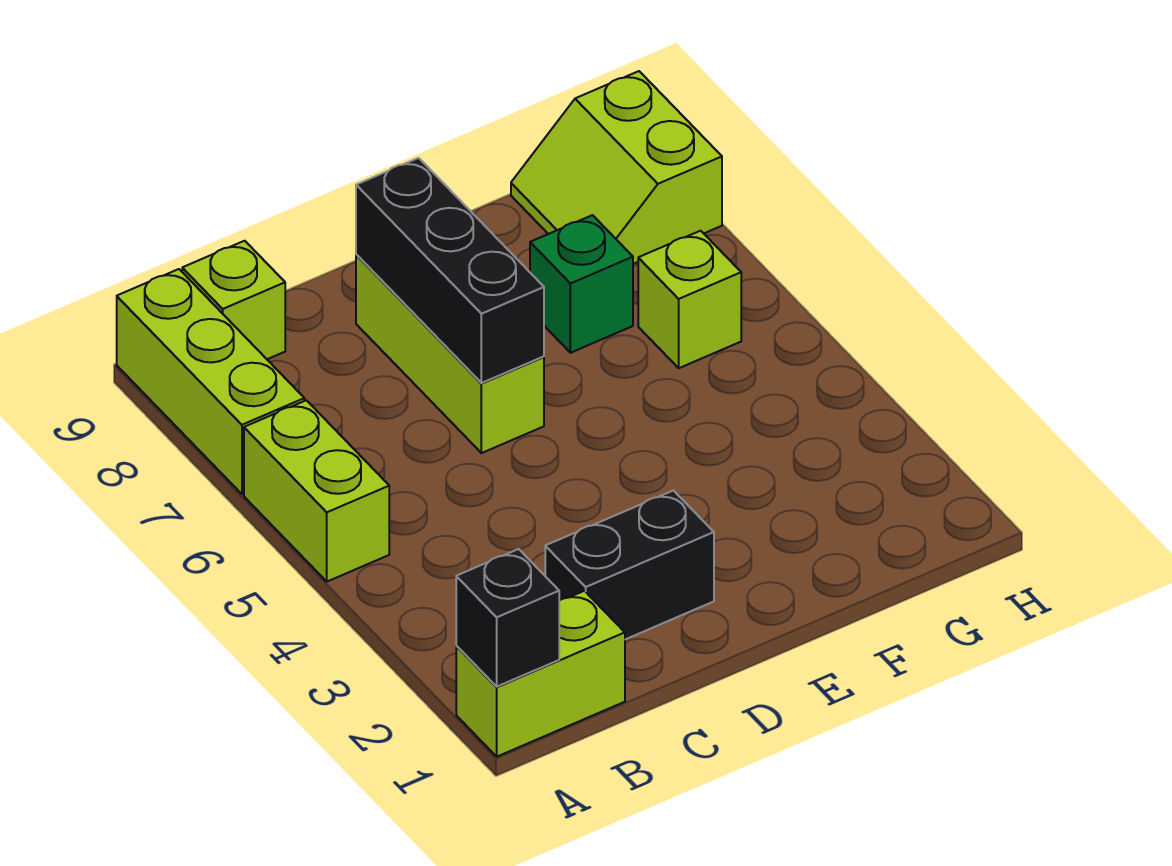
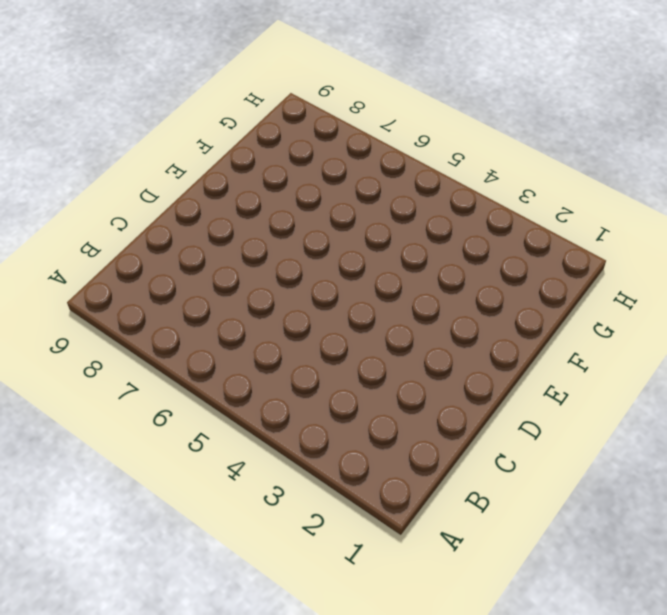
none -> lime brick A1:B1 level 1
none -> lime brick A5:A6 level 1

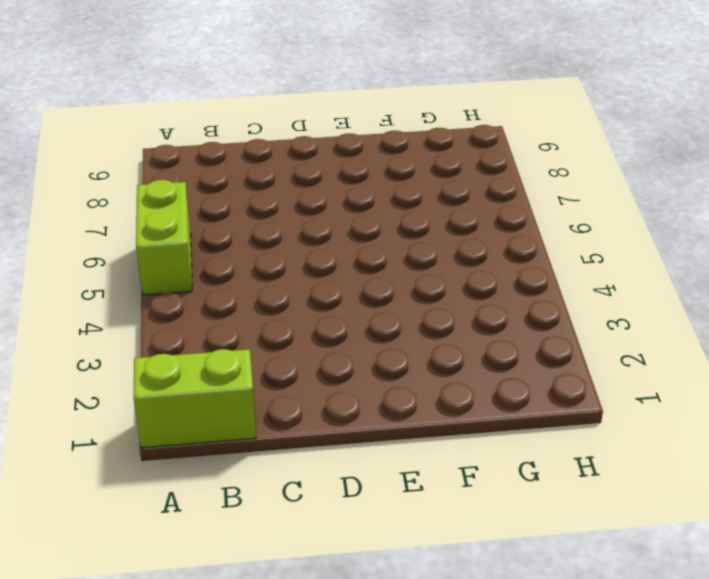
none -> lime brick A7:A9 level 1
none -> lime brick B9 level 1

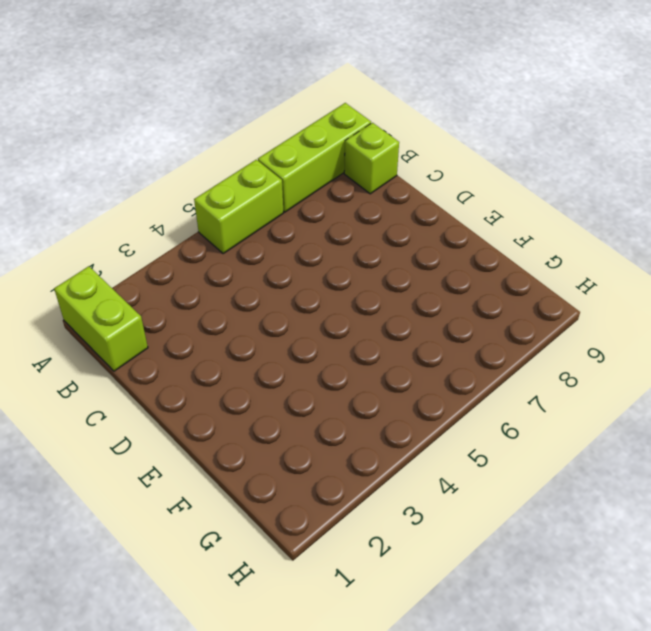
none -> black brick C2:D2 level 1
none -> lime brick D6:D8 level 1

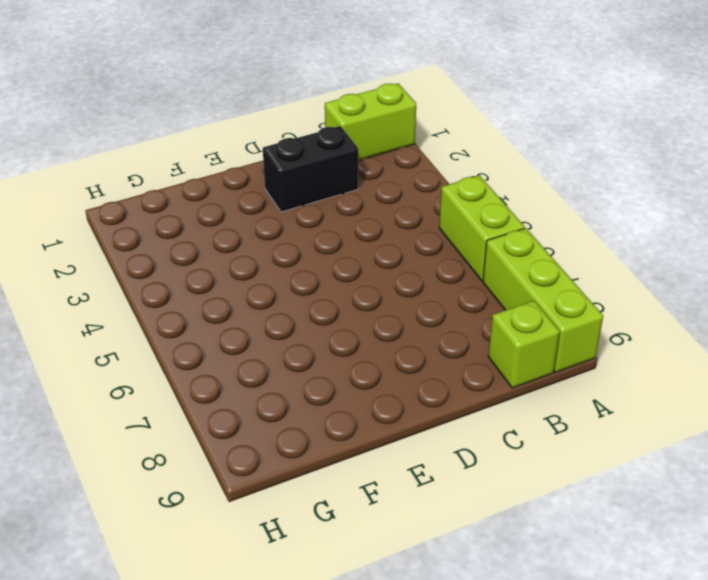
none -> lime brick D6:D8 level 1
none -> green brick F7 level 1

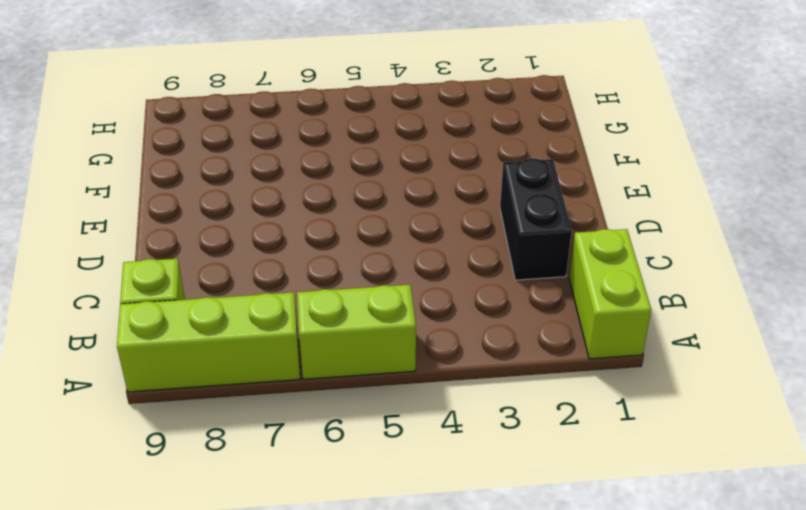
none -> lime brick D6:D8 level 1
none -> green brick F7 level 1

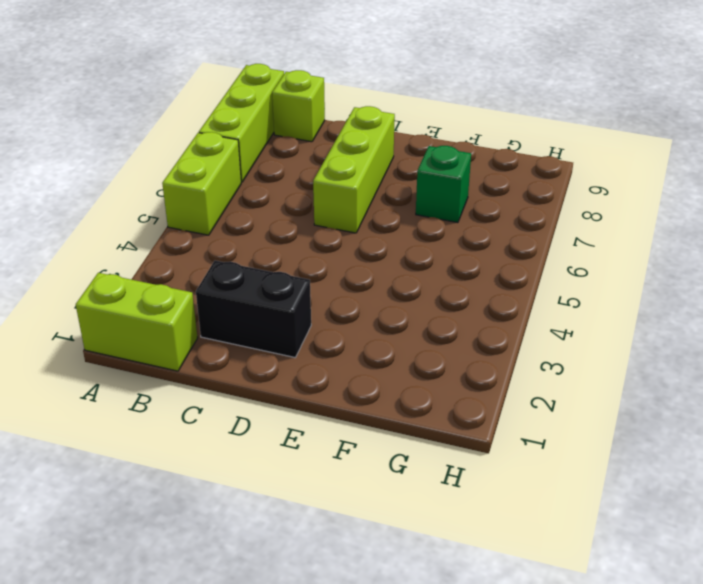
none -> lime brick G6 level 1
none -> lime slope G8:H9 level 1 top H

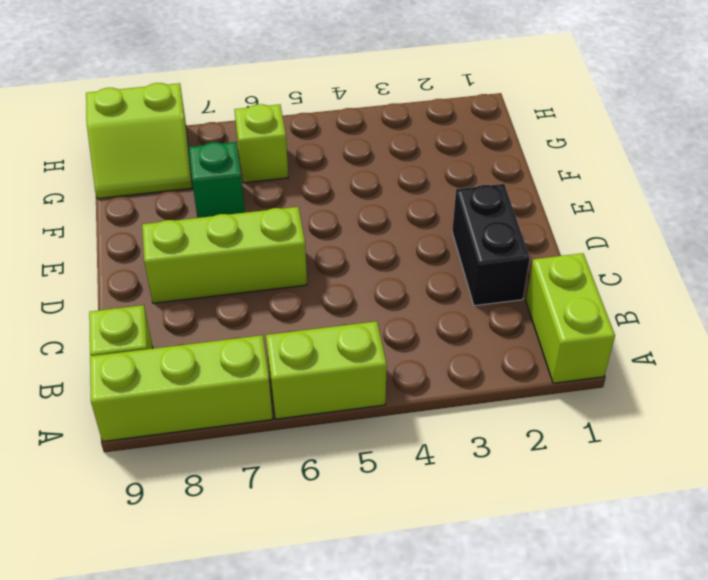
none -> black brick A1 level 2
none -> black brick D6:D8 level 2

